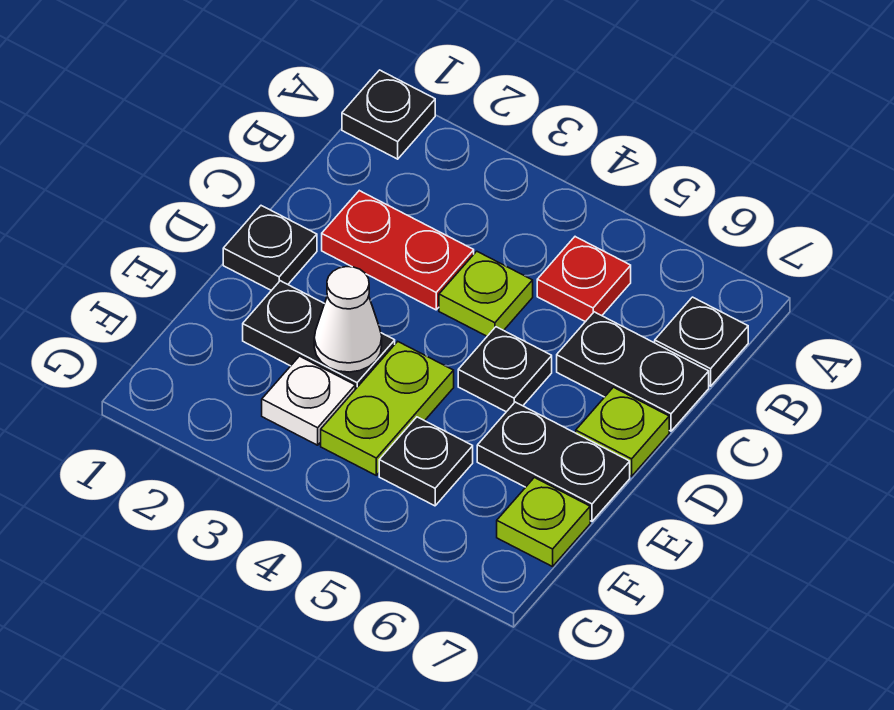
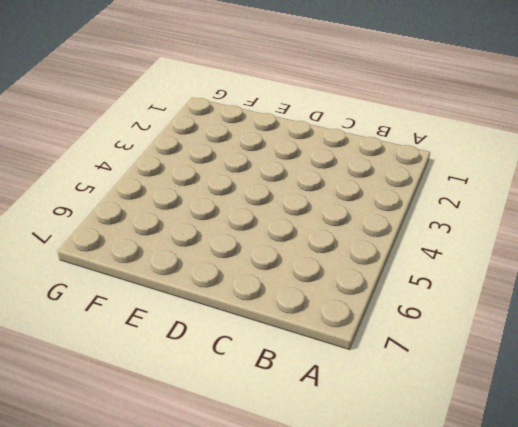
none -> black plate A1 level 1
none -> red plate B5 level 1
none -> black plate B7 level 1

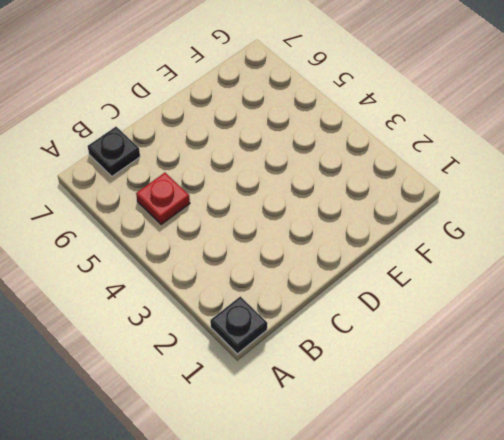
none -> red plate C2:C3 level 1
none -> lime plate C4 level 1
none -> black plate C6:C7 level 1

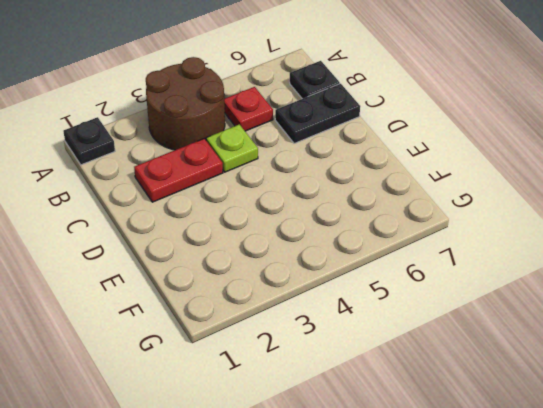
brown round brick A3:B4 level 1 -> none
none -> black plate D1 level 1
none -> black plate D5 level 1
none -> lime plate D7 level 1

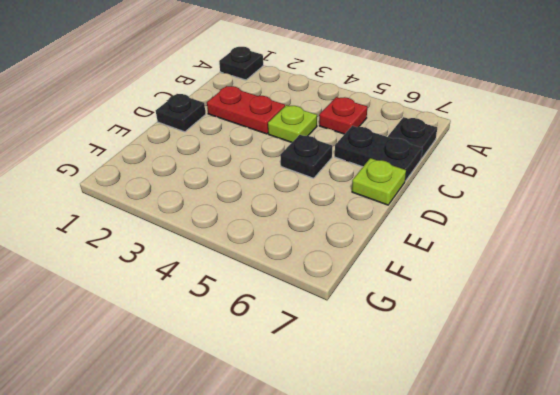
none -> black plate E2:E3 level 1
none -> lime plate E4:F4 level 1
none -> black plate E6:E7 level 1

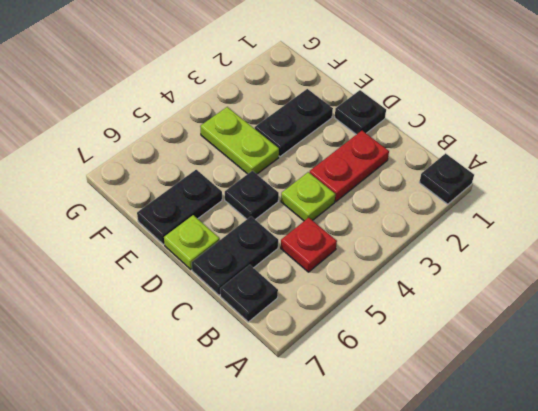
none -> white plate F3 level 1
none -> black plate F5 level 1
none -> lime plate F7 level 1

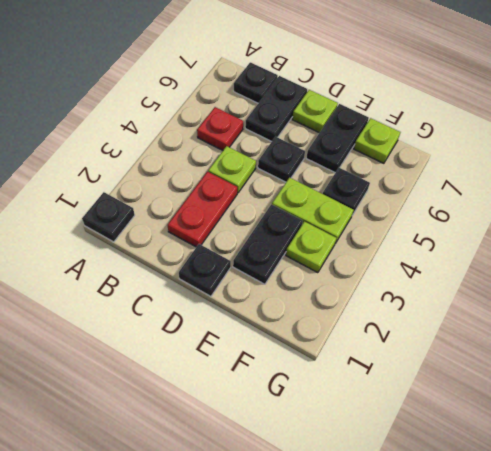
lime plate F3 level 1 -> white plate F3 level 1
none -> white cone E3 level 2

